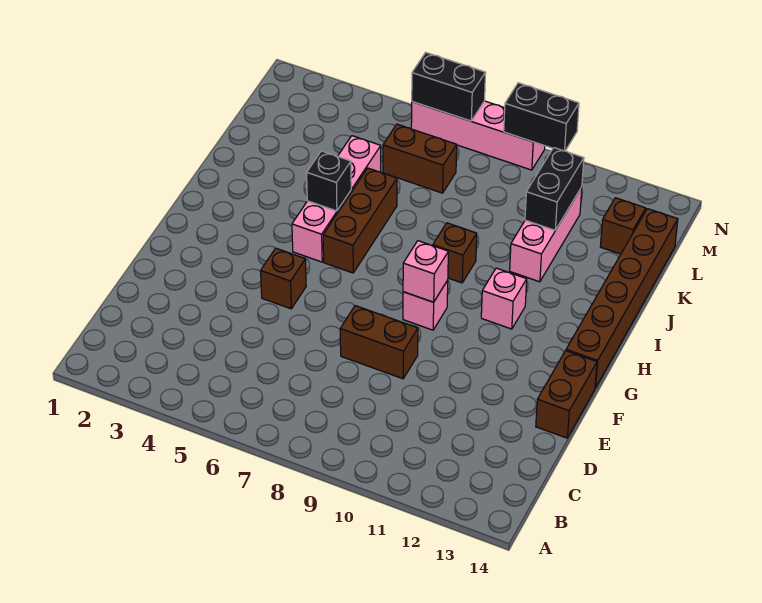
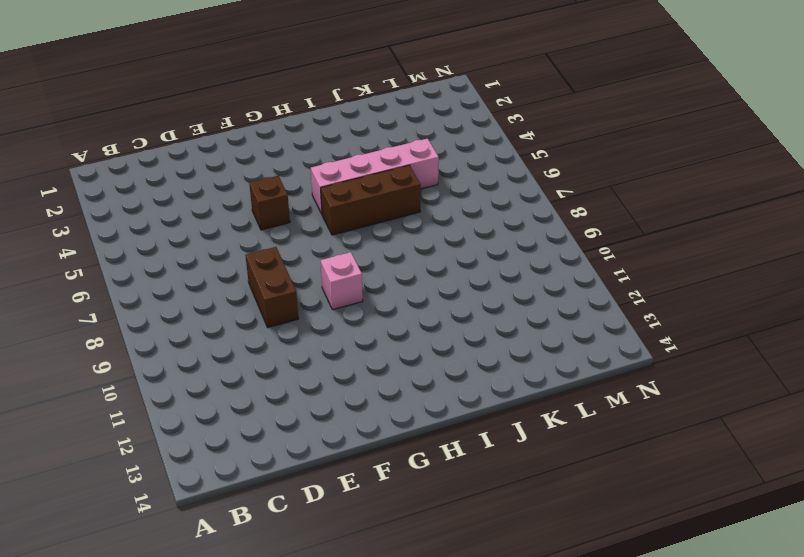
none -> brown brick E14:F14 level 1
none -> brown brick G14:L14 level 1
none -> pink brick H11 level 1

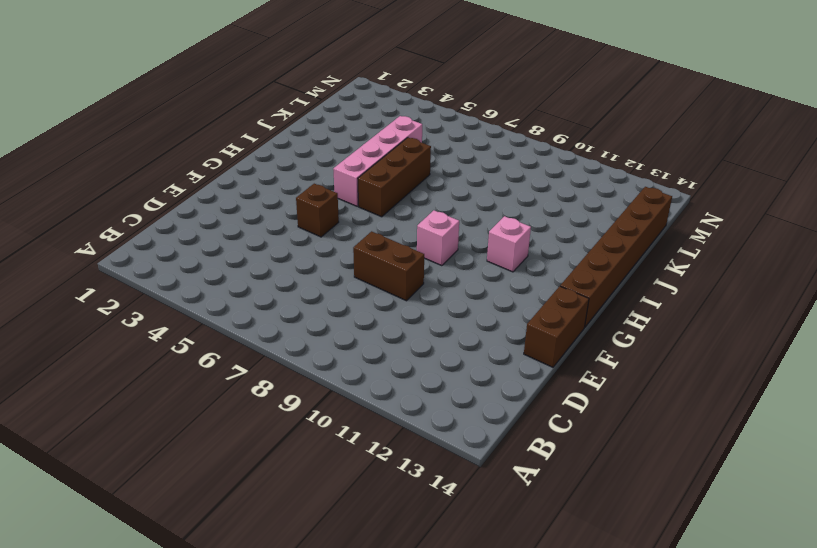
none -> brown brick I9 level 1
none -> pink brick J11:L11 level 1
none -> brown brick L6:L7 level 1

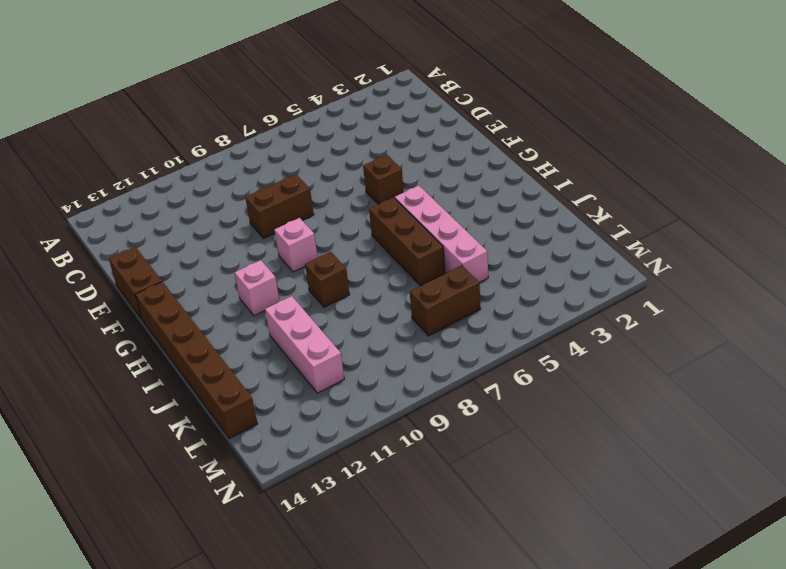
none -> brown brick L13 level 1
none -> pink brick N6:N9 level 1
none -> pink brick G9 level 2

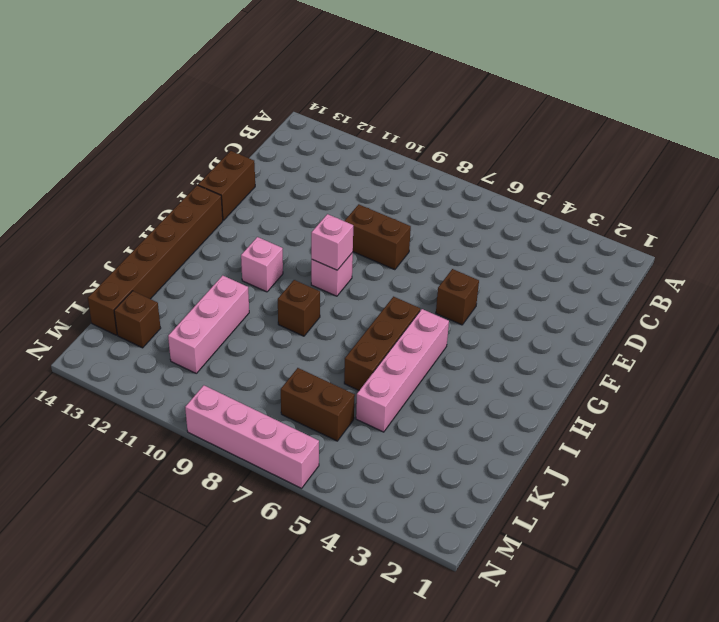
none -> black brick I5 level 2
none -> black brick K11:L11 level 2
none -> black brick N6:N7 level 2

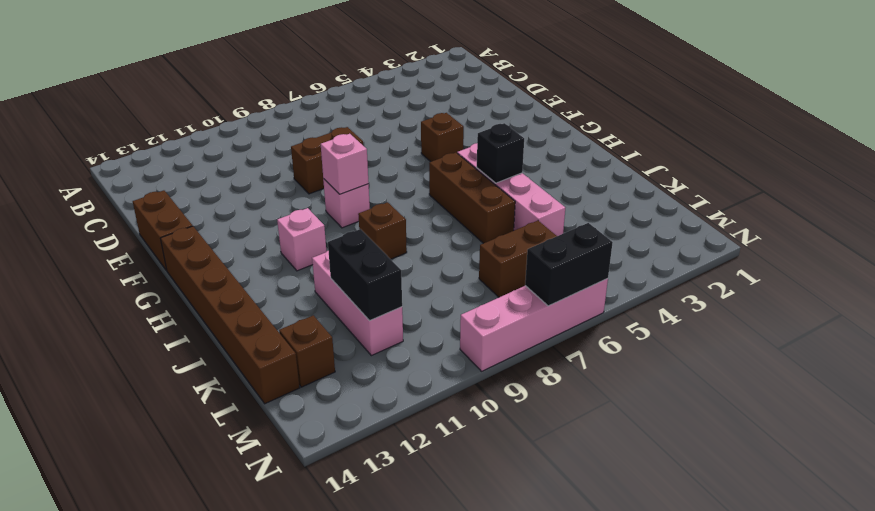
none -> black brick N9:N10 level 2

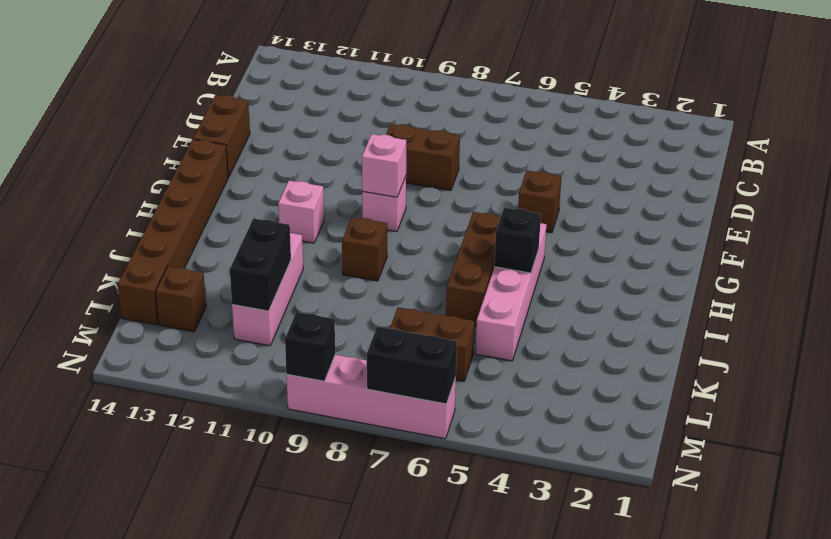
black brick N9 level 2 -> black brick N9:N10 level 2

